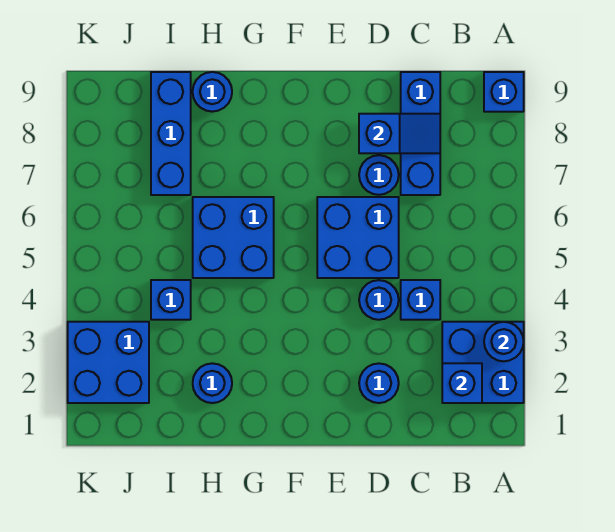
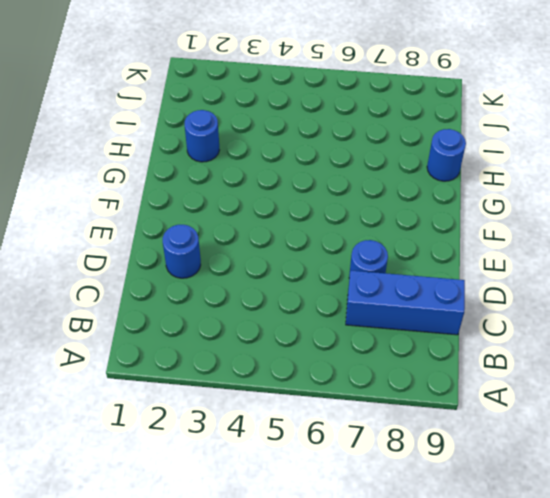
none -> blue brick A2:B3 level 1
none -> blue brick A9 level 1
none -> blue brick C4 level 1

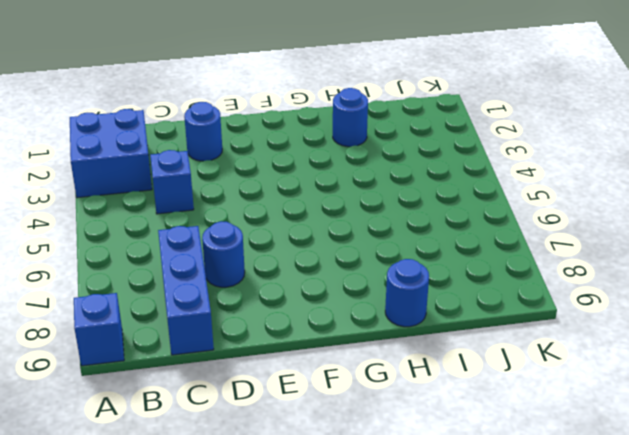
none -> blue round brick D4 level 1
none -> blue brick D5:E6 level 1
none -> blue brick G5:H6 level 1

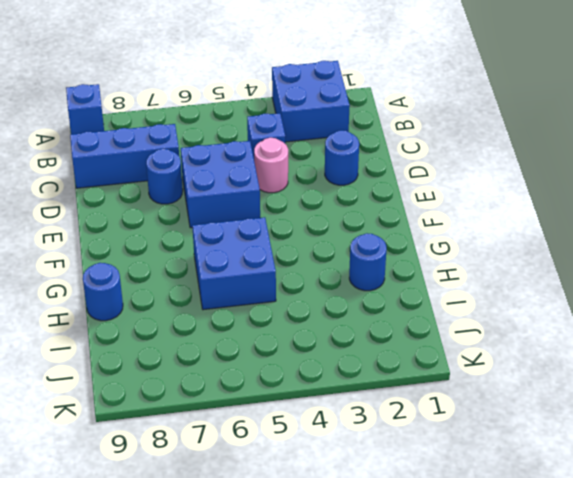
pink round brick D4 level 1 -> blue round brick D4 level 1
none -> blue brick I4 level 1
none -> blue brick I7:I9 level 1
none -> blue brick J2:K3 level 1

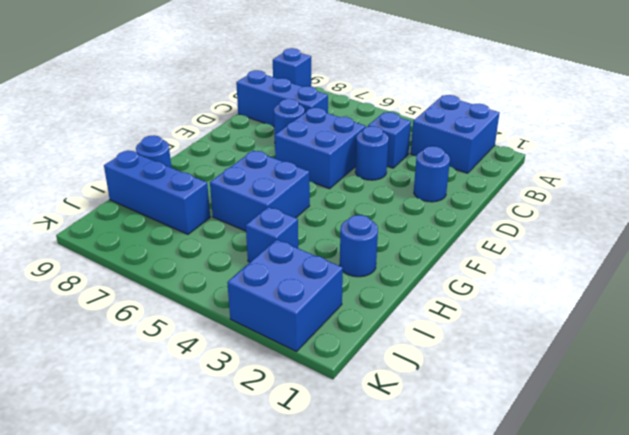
none -> blue round brick A3 level 2
none -> blue brick B2 level 2
none -> blue slope C8:D8 level 2 top D

